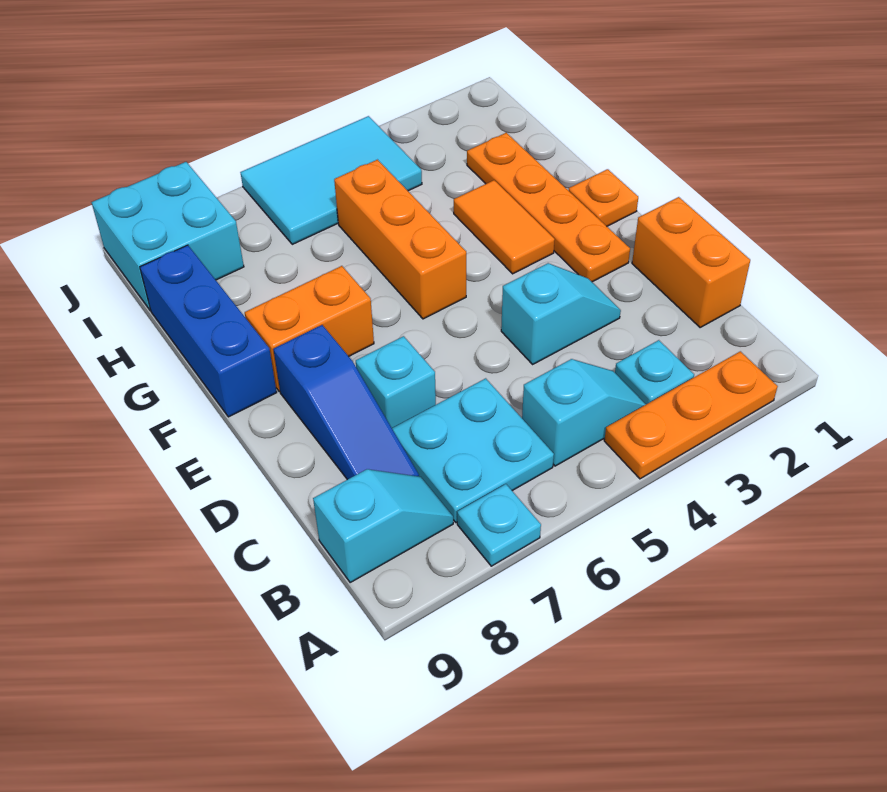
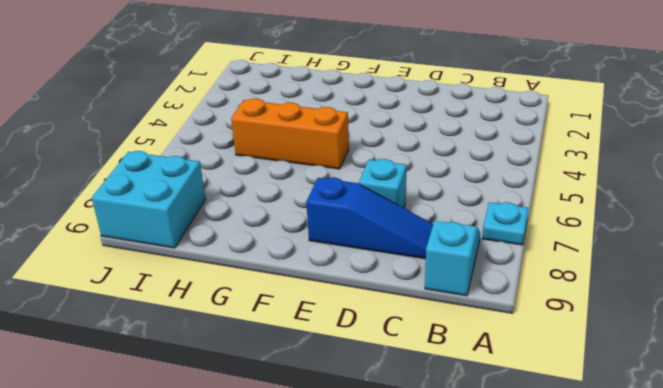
none -> orange plate A2:A4 level 1
none -> cyan plate B3 level 1
none -> cyan slope B4:B5 level 1 top 5

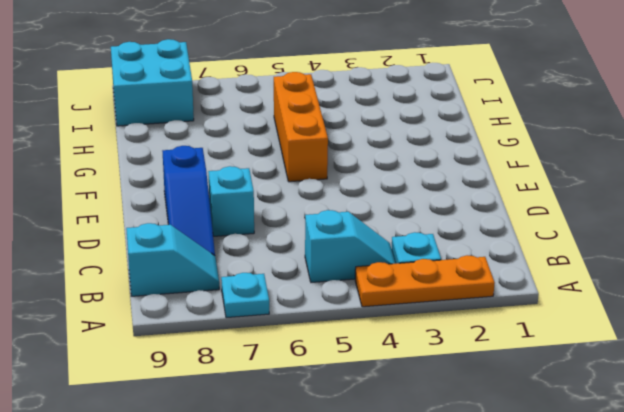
none -> cyan plate B6:C7 level 1
none -> orange brick C1:D1 level 1
none -> cyan slope D3:D4 level 1 top 4

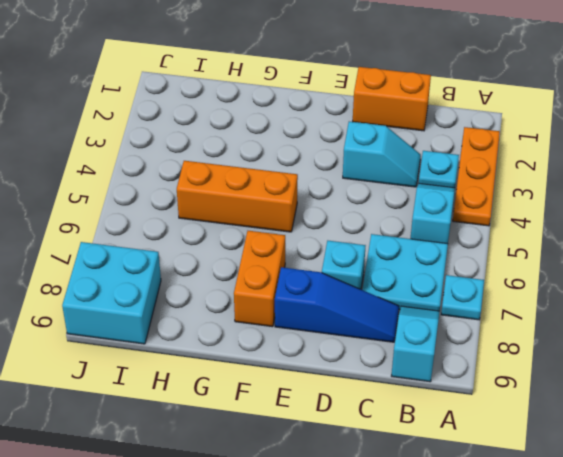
cyan slope C3:D3 level 1 top D -> cyan slope D3:D4 level 1 top 4
none -> orange plate E2:H2 level 1
none -> orange plate F1 level 1
none -> orange tile F3:G3 level 1

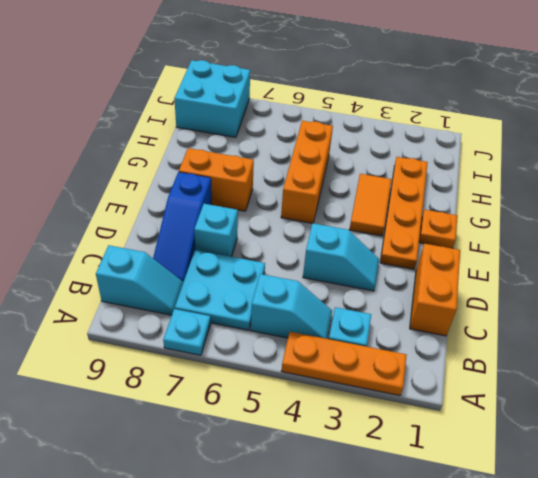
none -> blue brick F9:H9 level 1
none -> cyan tile I4:J6 level 1

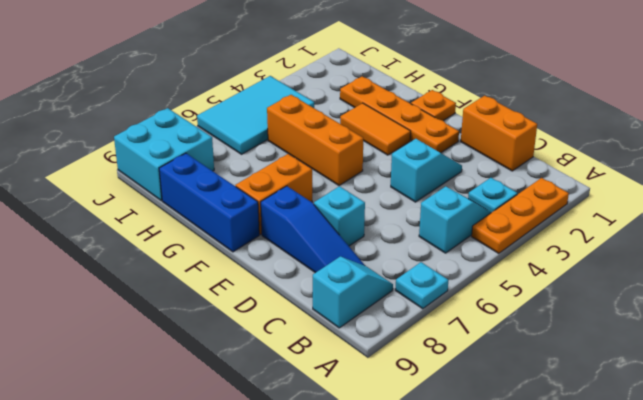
none -> cyan plate B6:C7 level 1

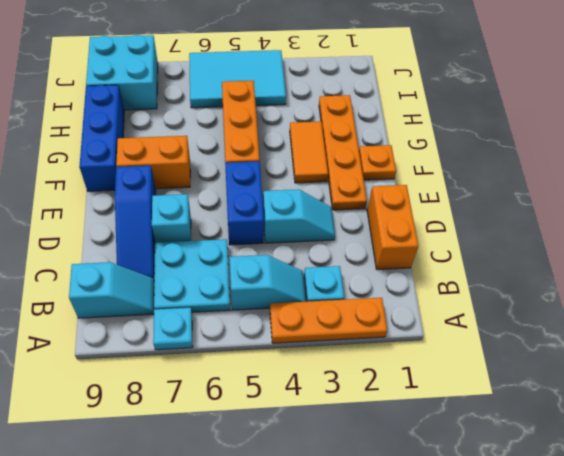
blue brick D5:E5 level 1 -> none

